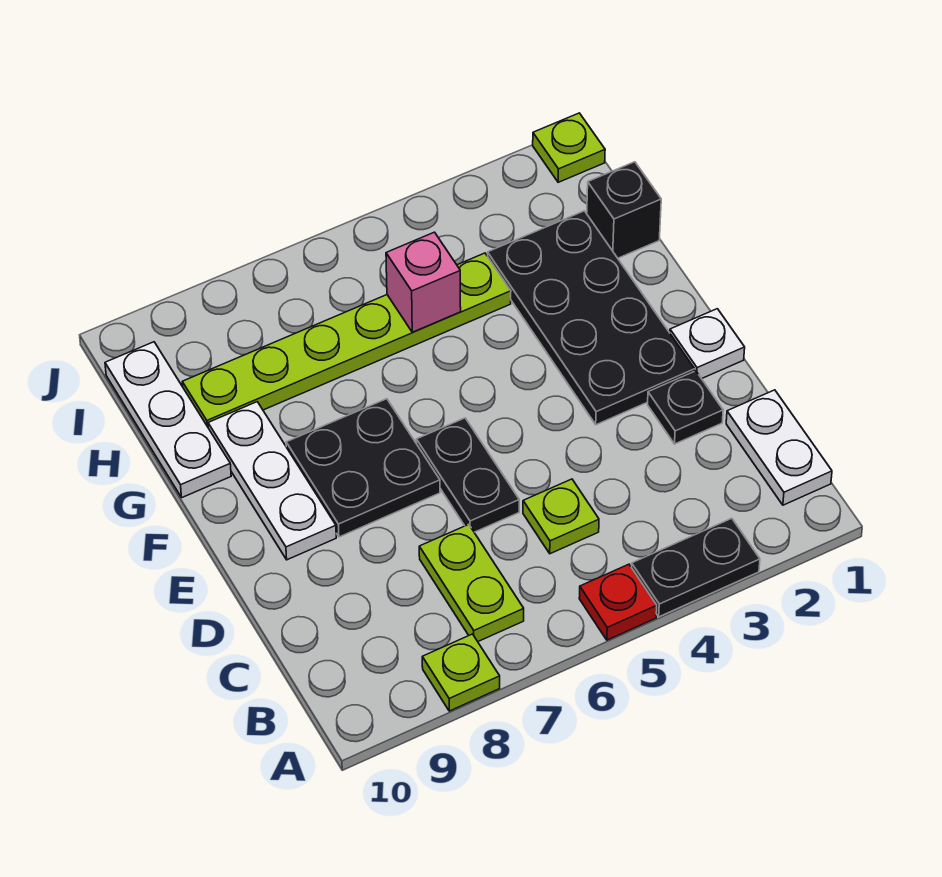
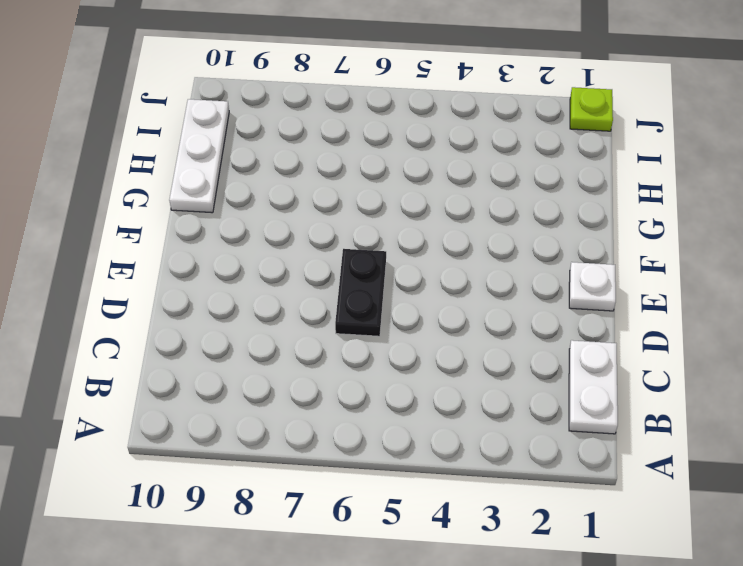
none -> black plate A3:A4 level 1
none -> red plate A5 level 1
none -> lime plate A8 level 1

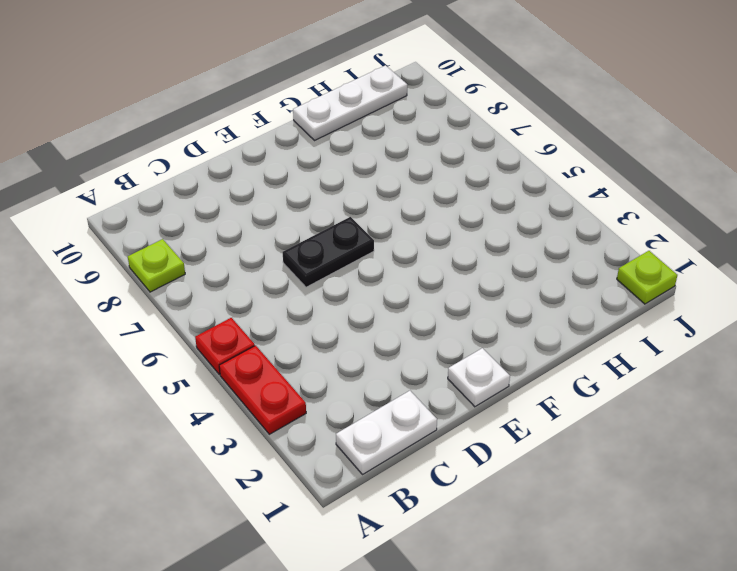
red plate A3:A4 level 1 -> black plate A3:A4 level 1
none -> lime plate B7:C7 level 1
none -> lime plate C5 level 1
none -> black plate D2 level 1

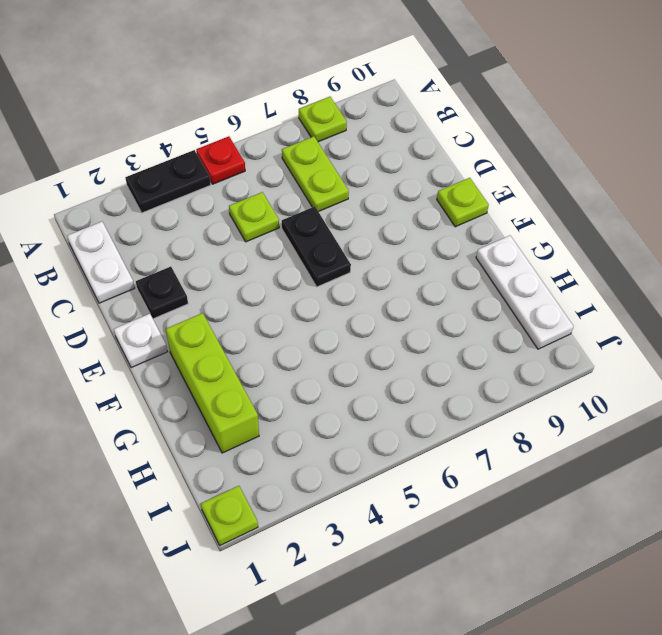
lime plate E10 level 1 -> none
lime brick F2:H2 level 1 -> black plate E2:H3 level 1
none -> black plate E7:F8 level 1
none -> white plate E9:G9 level 1
none -> black brick H1 level 1

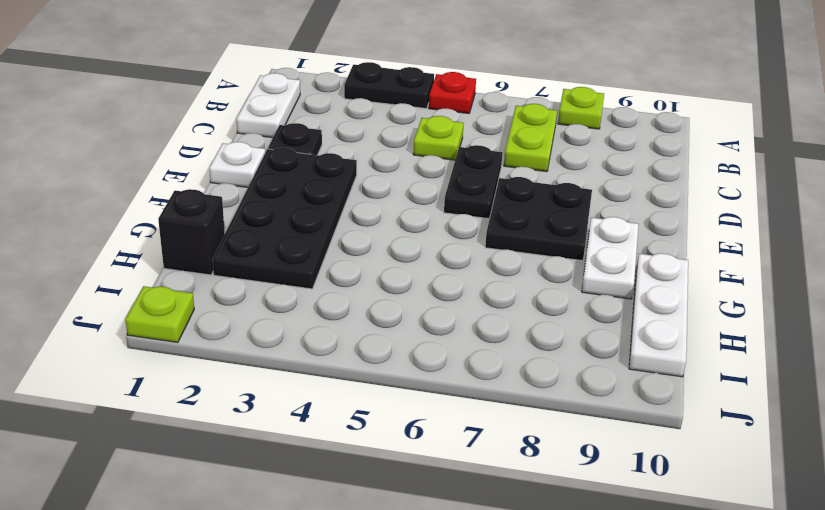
white plate F9:G9 level 1 -> white plate E9:G9 level 1
none -> lime plate H4:H9 level 1
none -> pink brick H5 level 2

